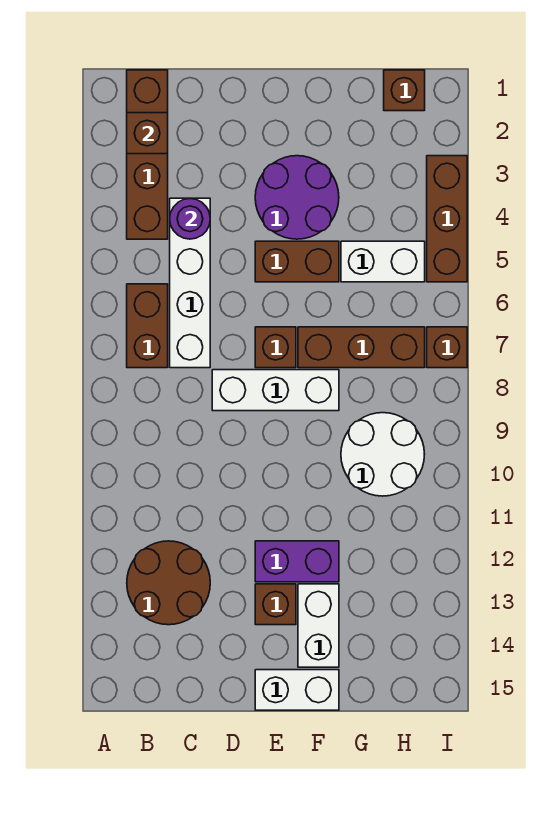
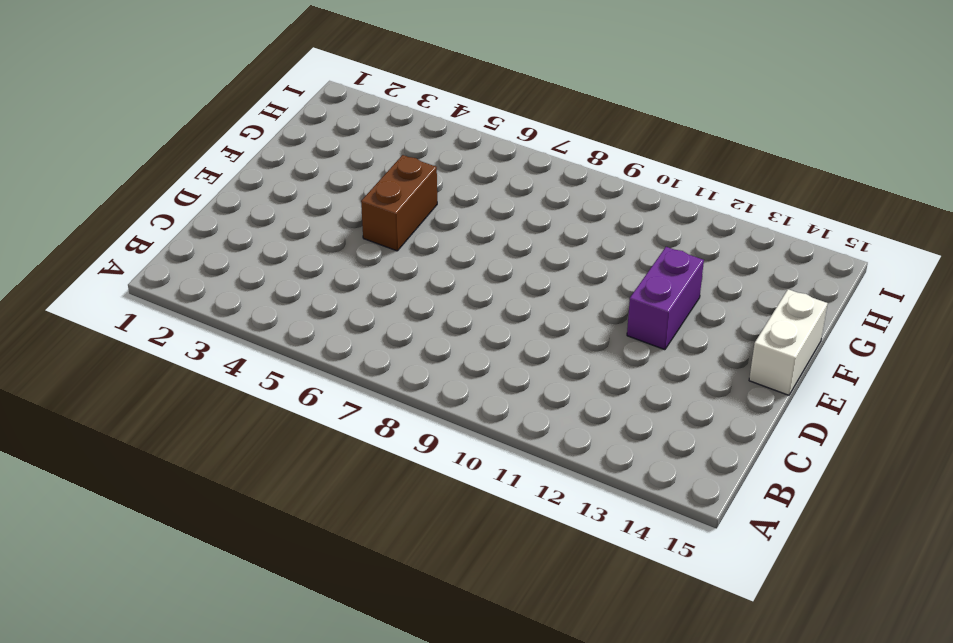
none -> brown brick B1:B4 level 1
none -> brown brick B6:B7 level 1
none -> brown round brick B12:C13 level 1

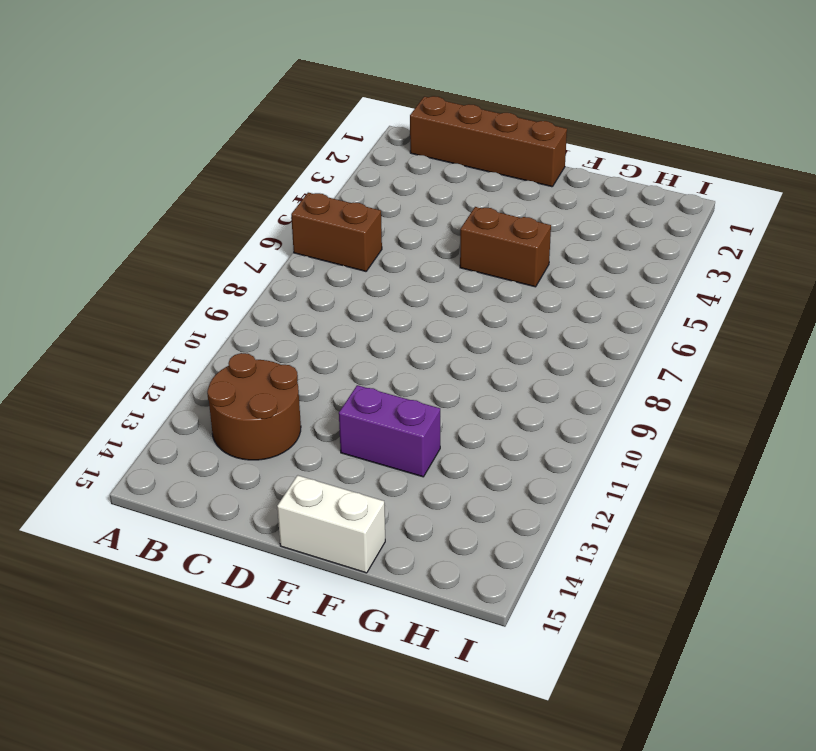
brown brick A6:B6 level 1 -> brown brick B6:B7 level 1
brown brick B1:E1 level 1 -> brown brick B1:B4 level 1
none -> white brick C4:C7 level 1
none -> white brick D8:F8 level 1
none -> purple round brick E3:F4 level 1

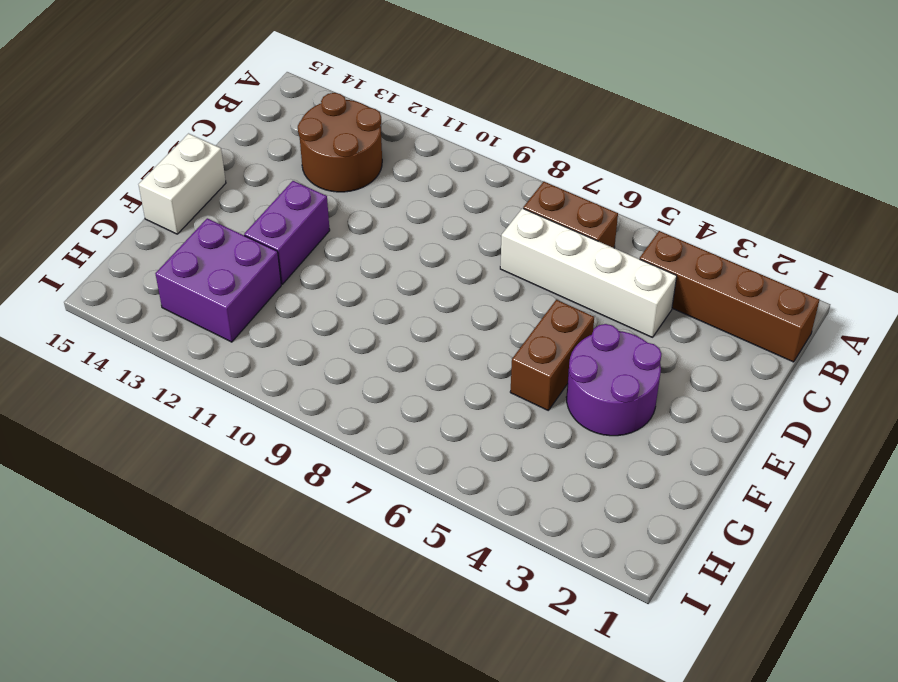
purple brick G12:H13 level 1 -> none
none -> white brick D8:F8 level 1
none -> brown brick E7 level 1
none -> brown brick E13 level 1

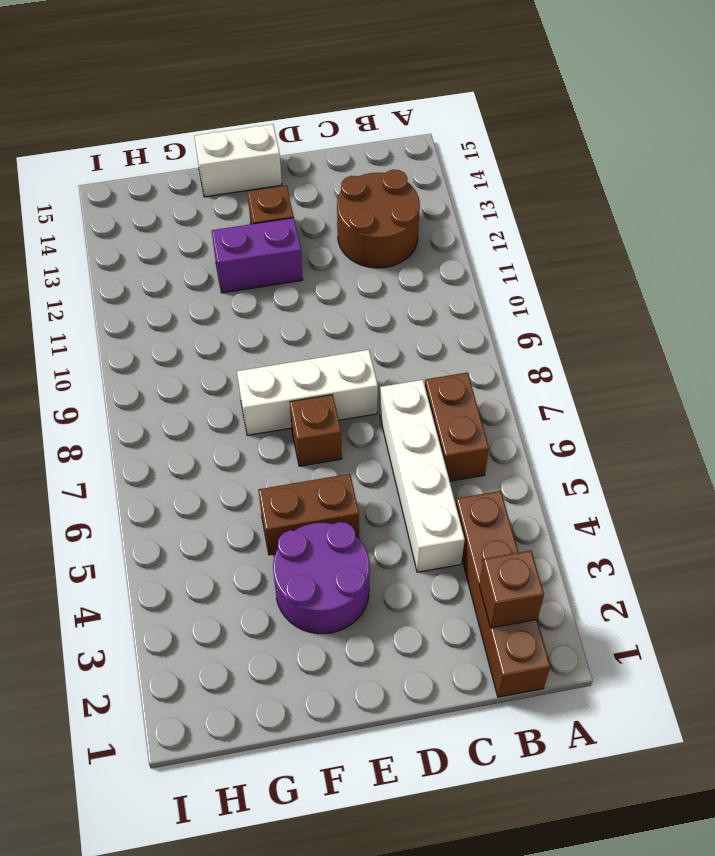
none -> brown brick F7:H7 level 1
none -> white brick F13:F14 level 1
none -> white brick G5:H5 level 1

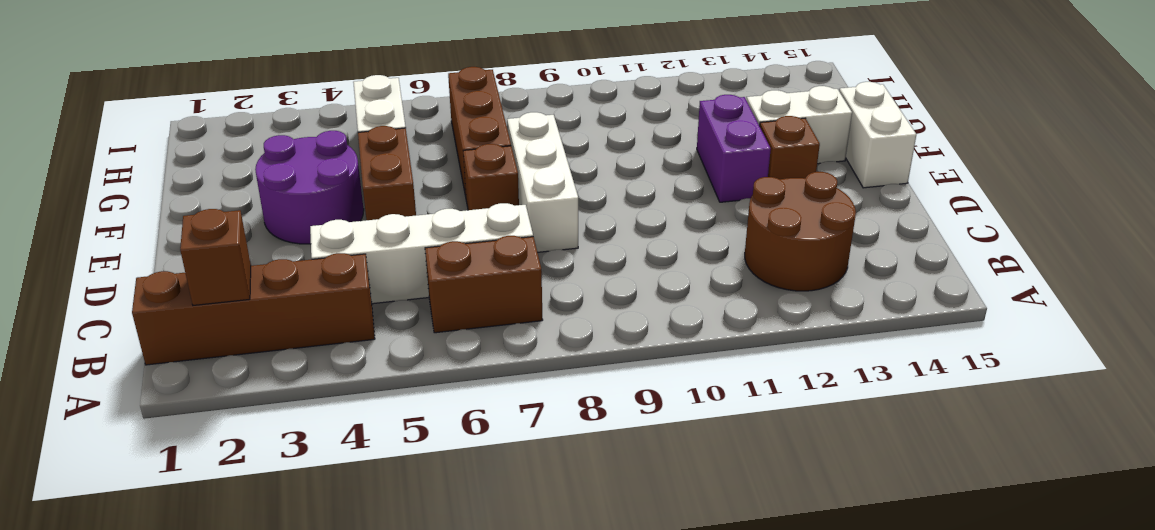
none -> white round brick G9:H10 level 1
none -> brown brick H1 level 1
none -> brown brick I3:I5 level 1

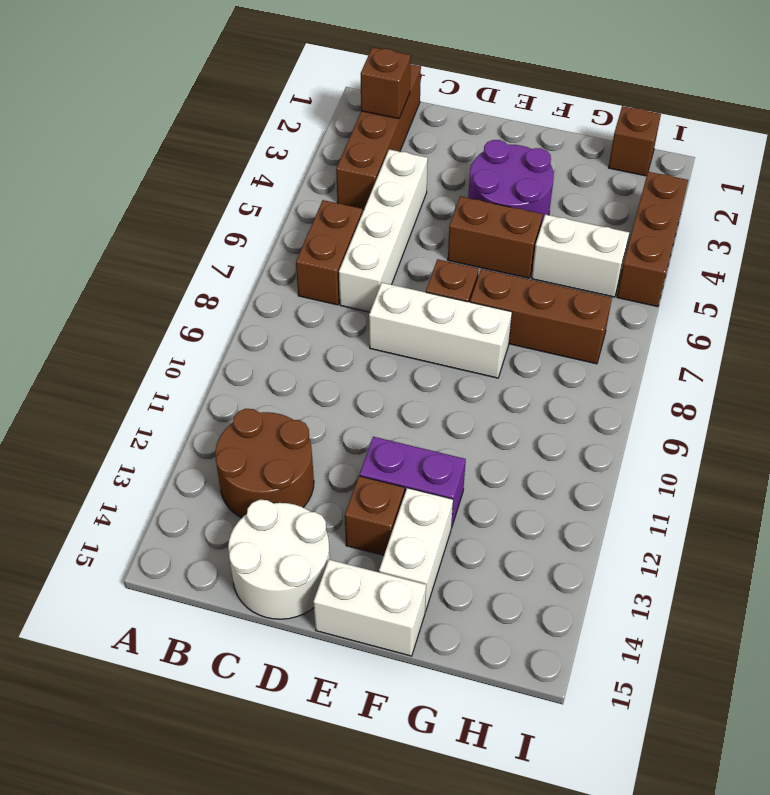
white round brick C14:D15 level 1 -> white round brick G9:H10 level 1
none -> brown brick I7 level 1
none -> purple round brick C4 level 2

